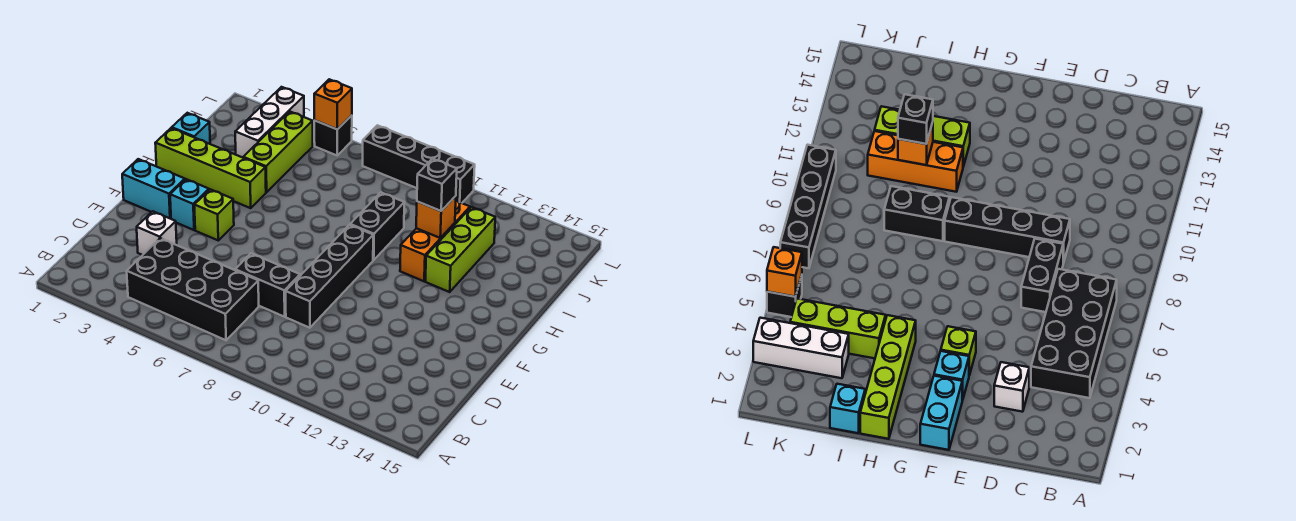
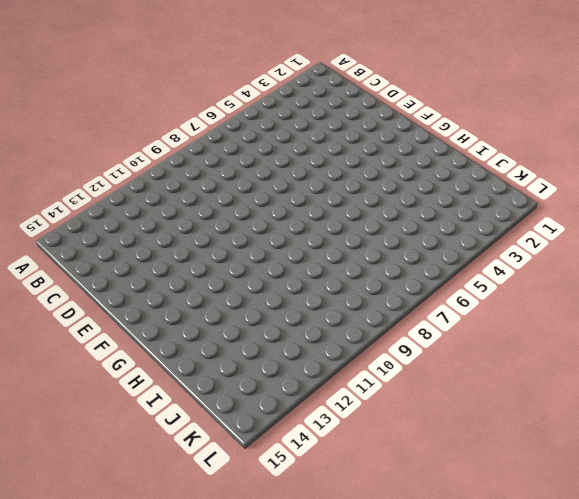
none -> black brick B4:C7 level 1
none -> white brick D3 level 1
none -> black brick D7:D8 level 1

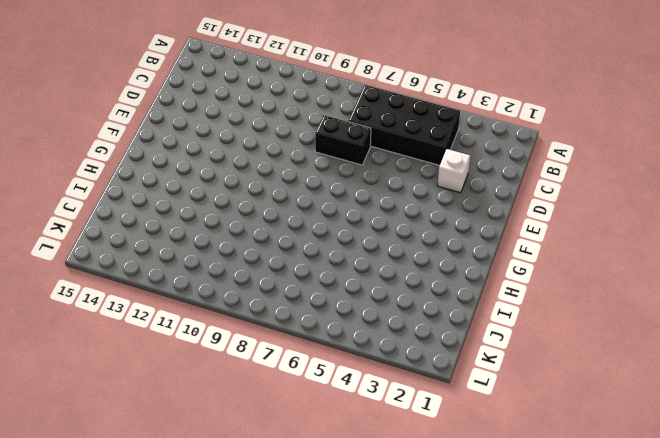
none -> black brick D9:G9 level 1
none -> cyan brick F1:F2 level 1
none -> cyan brick F3 level 1

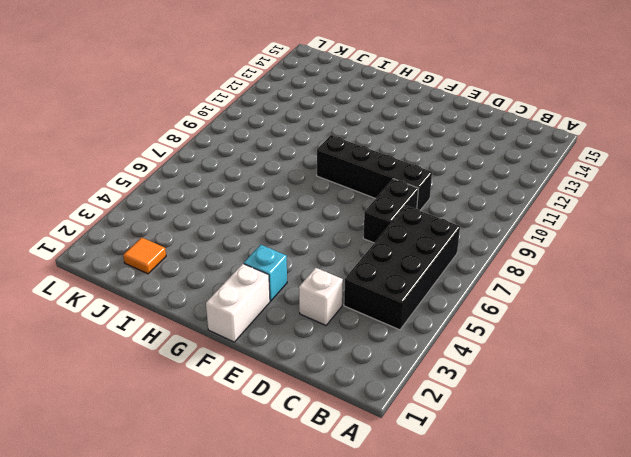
white brick F1:F2 level 1 -> cyan brick F1:F2 level 1
orange tile J2 level 1 -> none
none -> lime brick F4 level 1
none -> lime brick H1:H4 level 1
none -> black brick H9:I9 level 1

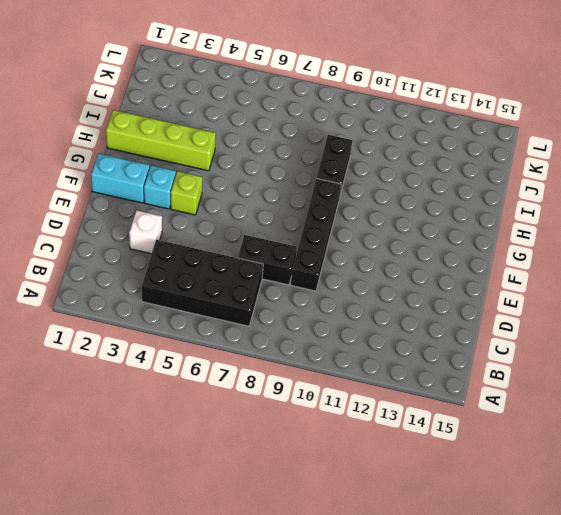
none -> orange brick H11:J11 level 1
none -> lime brick H12:J12 level 1
none -> cyan brick I1 level 1

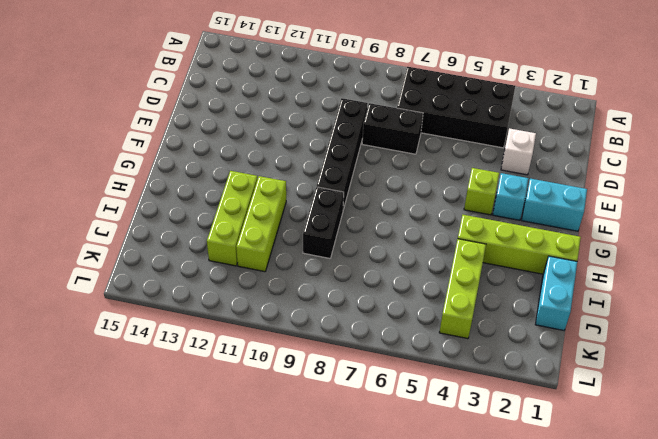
lime brick H11:J11 level 1 -> orange brick H11:J11 level 1
cyan brick I1:J1 level 1 -> cyan brick I1 level 1
none -> white brick J3:L3 level 1
none -> black brick L5 level 1
none -> black brick L7:L10 level 1

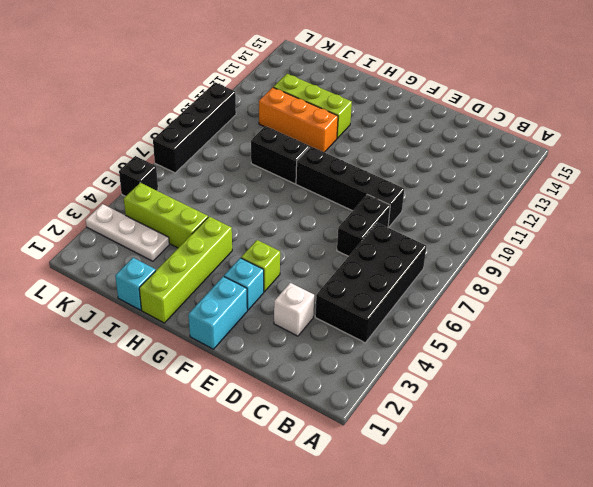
white plate J3:L3 level 1 -> white brick J3:L3 level 1
none -> orange brick I11 level 2
none -> orange brick L5 level 2
none -> black brick I11 level 3

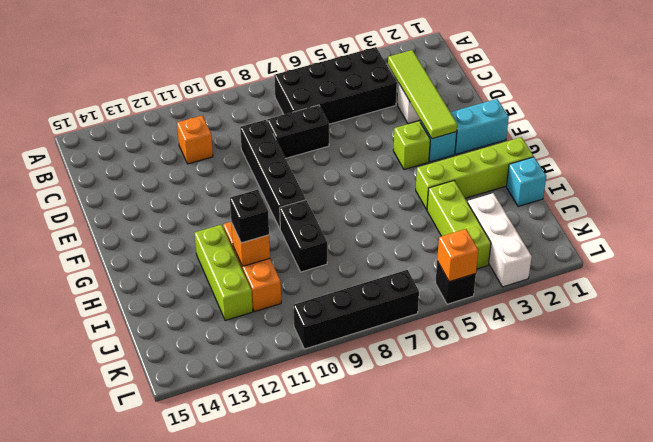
lime tile C3:F3 level 2 -> none
orange brick C11 level 1 -> none

